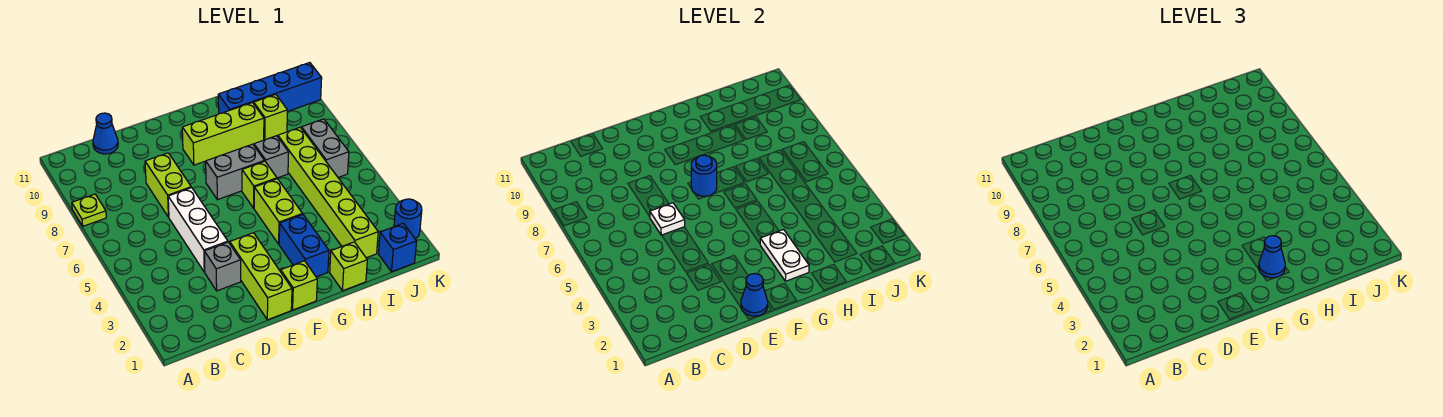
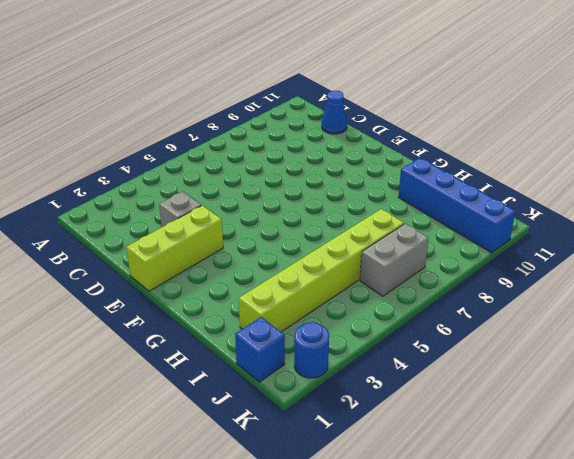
none -> lime plate A8 level 1
none -> white brick D4:D6 level 1
none -> lime brick D7:D8 level 1

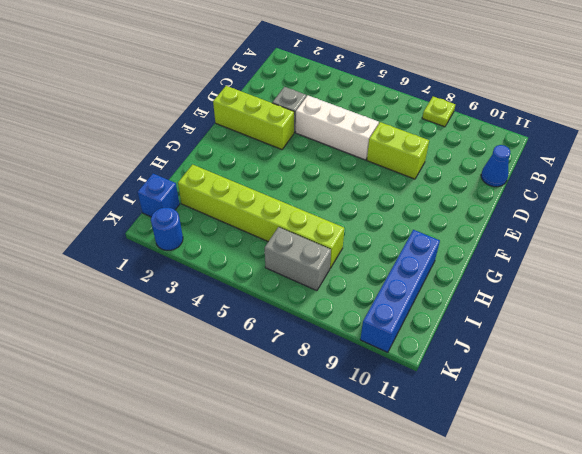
none -> lime brick F1 level 1
none -> grey brick F7:G7 level 1
none -> lime brick F9:H9 level 1

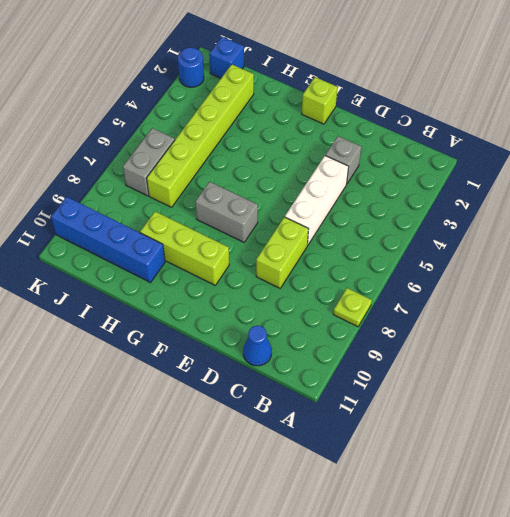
none -> lime brick E1:E3 level 1
none -> blue brick G2:G3 level 1
none -> lime brick G4:G5 level 1

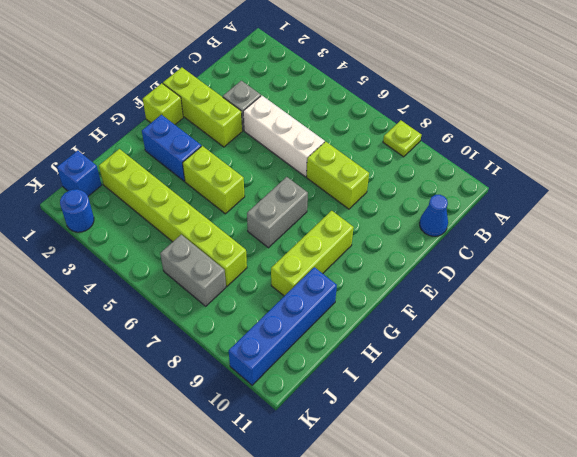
none -> lime brick G6 level 1
none -> lime brick H1 level 1
none -> grey brick H7 level 1

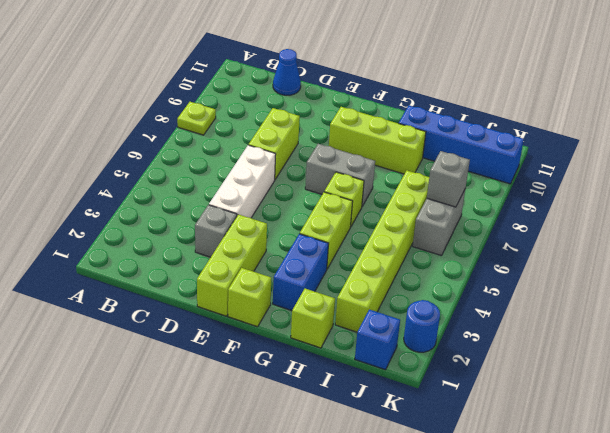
grey brick J7 level 2 -> grey brick H7 level 1
none -> lime brick I9 level 1
none -> white plate D6 level 2
none -> blue cone E1 level 2

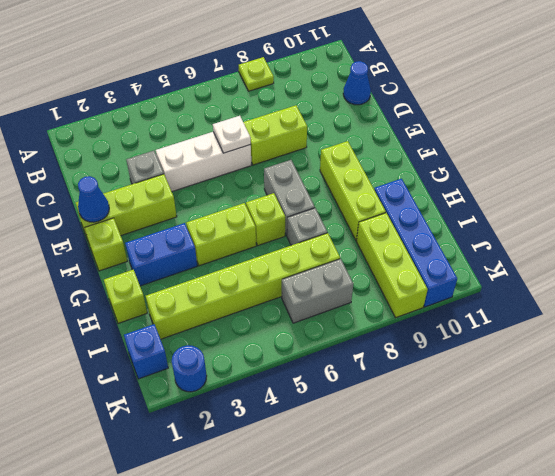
lime brick I9:K9 level 1 -> lime brick I9 level 1
none -> blue round brick F7 level 2
none -> white plate G2:G3 level 2
none -> blue cone G2 level 3

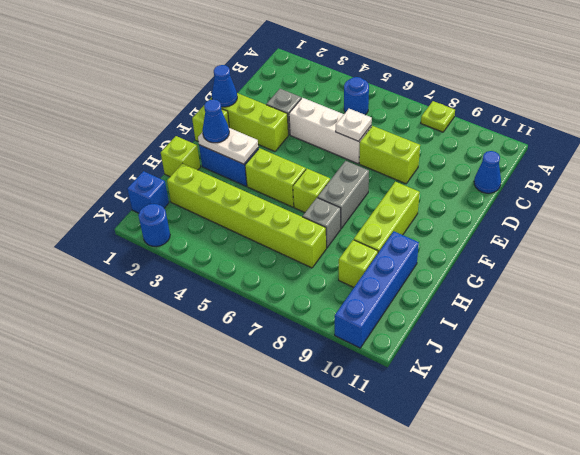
blue round brick B5 level 1 -> blue round brick F7 level 2
none -> grey brick J6:J7 level 1

